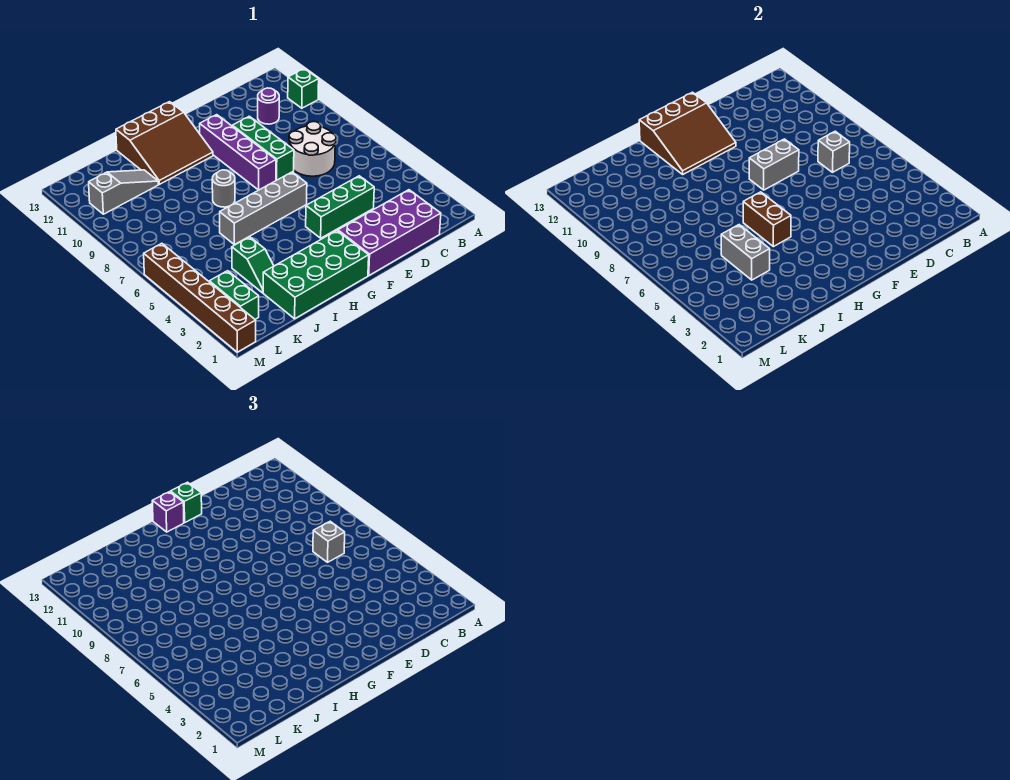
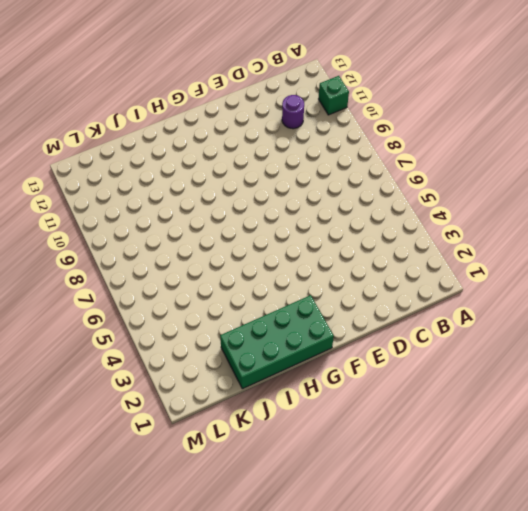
none -> purple brick C1:F2 level 1
none -> white round brick C7:D8 level 1
none -> green brick D4:F4 level 1

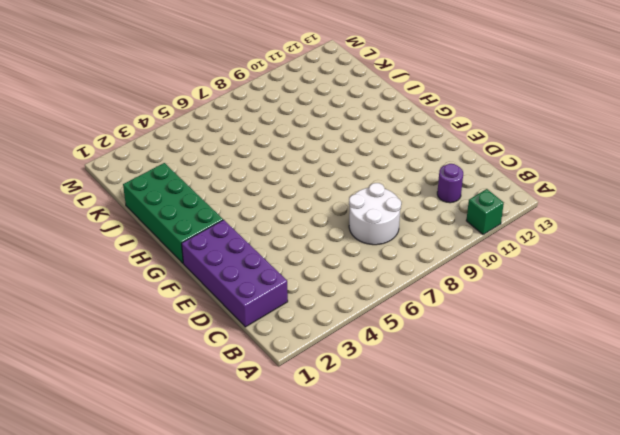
none -> green brick D4:F4 level 1
none -> green brick E8:E10 level 1
none -> grey brick F6:I6 level 1

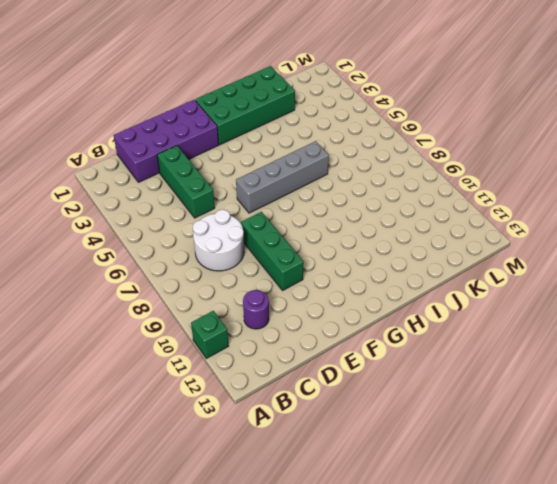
green brick D3:D5 level 1 -> green brick D4:F4 level 1
none -> purple brick F8:F11 level 1
none -> brown slope G11:I13 level 1 top 13
none -> grey round brick H8 level 1

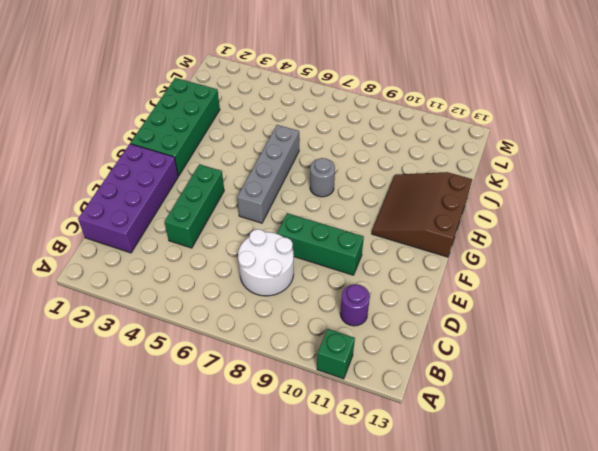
none -> purple brick F8:F11 level 1
none -> green slope J3:J4 level 1 top 4
none -> grey slope J11:L11 level 1 top L

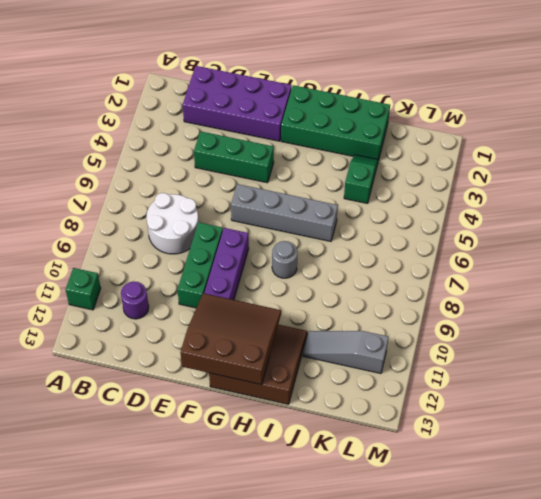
none -> green brick L2:L3 level 1
none -> brown brick M1:M6 level 1
none -> grey brick C7 level 2

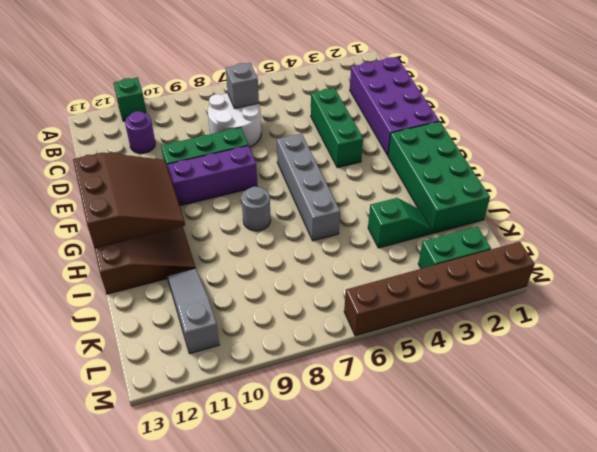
none -> grey brick E8:F8 level 2
none -> brown brick H5:H6 level 2
none -> grey brick J4:J5 level 2

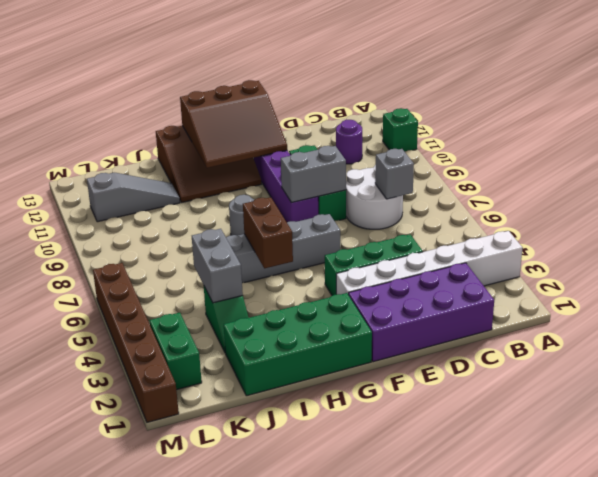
white brick A3:F3 level 1 -> none
none -> grey brick C7 level 3
none -> green brick F13 level 3
none -> purple brick G13 level 3

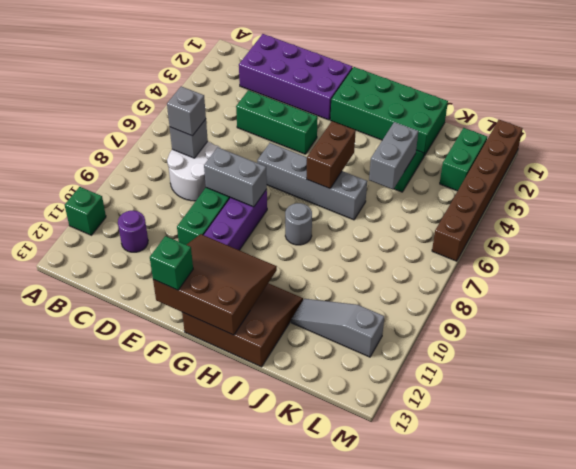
none -> purple brick G13 level 3

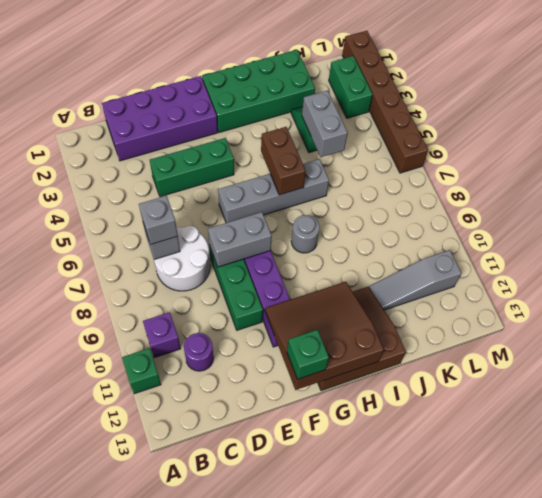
purple brick B10 level 1 -> purple brick G13 level 3

